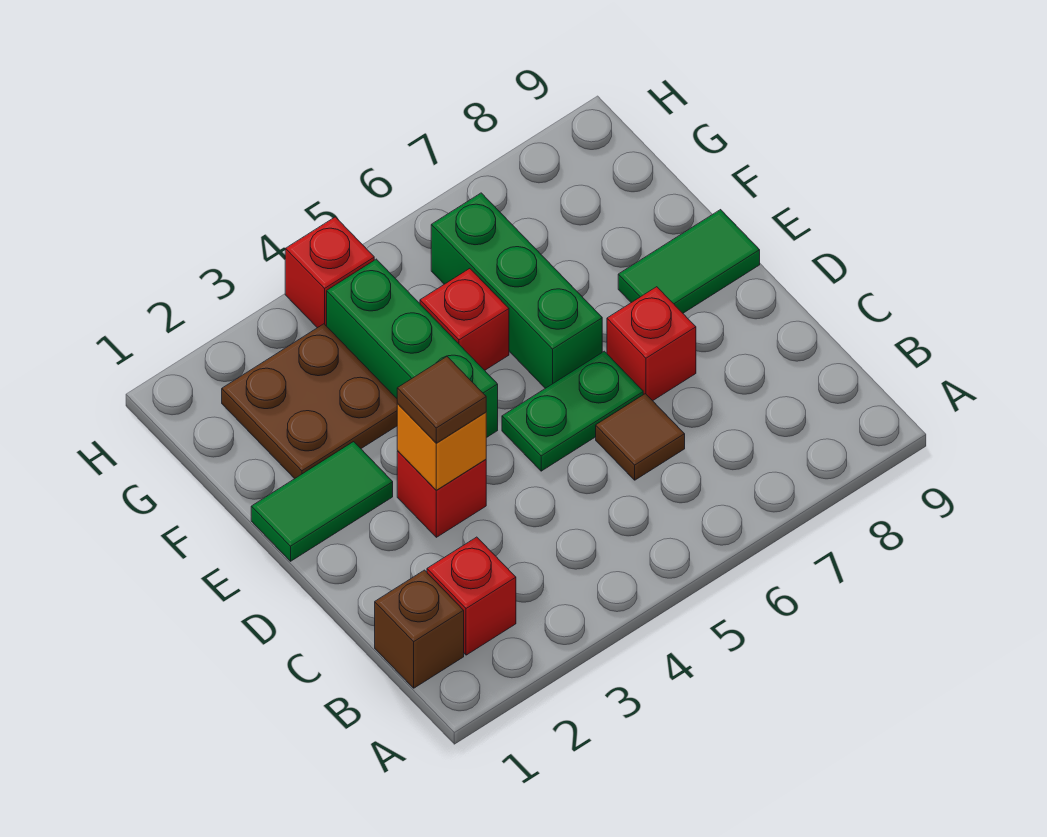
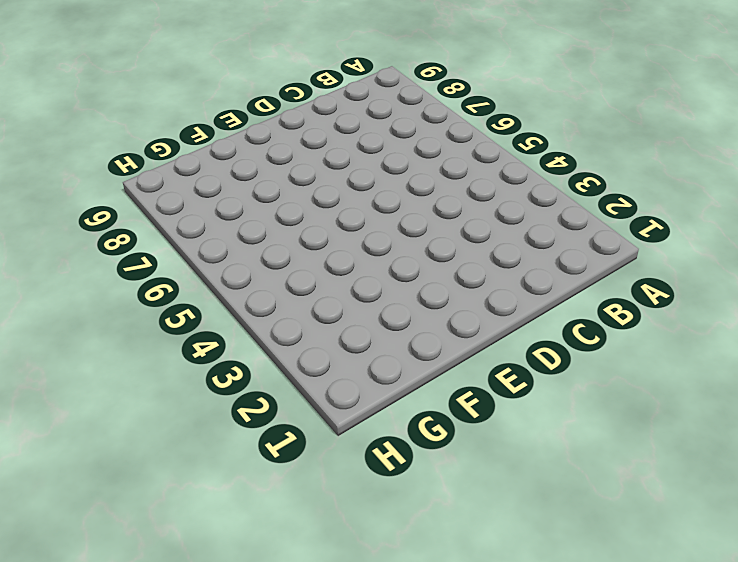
none -> brown brick B1 level 1
none -> red brick B2 level 1
none -> brown tile C6 level 1

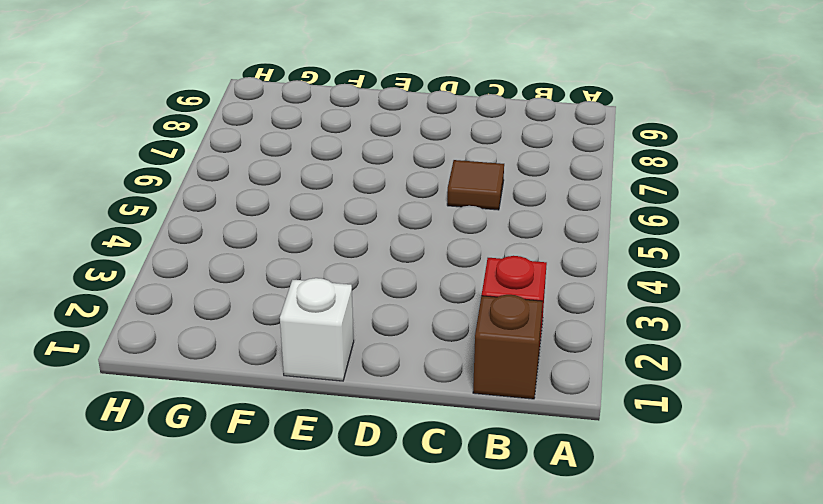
white brick E1 level 1 -> green tile E1:E2 level 1
none -> red brick D3 level 1
none -> green plate D5:D6 level 1
none -> red brick D7 level 1

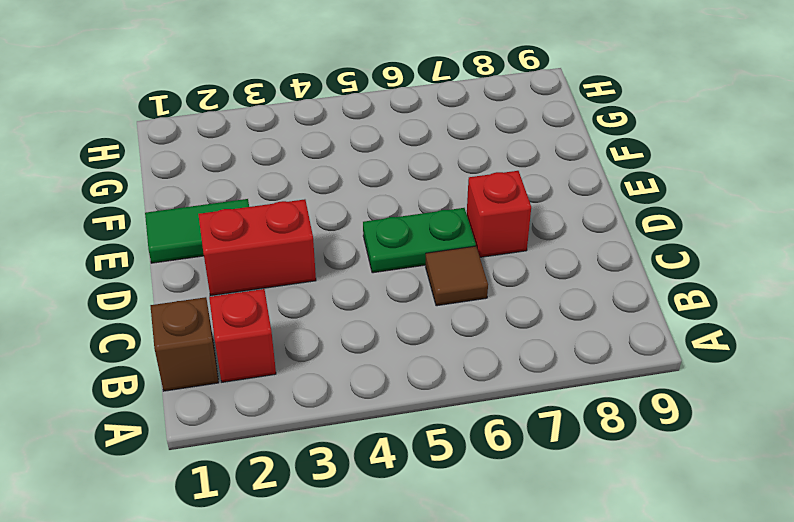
red brick D2:D3 level 1 -> red brick D3 level 1
none -> green brick E4:G4 level 1
none -> green brick E6:G6 level 1
none -> green tile E8:E9 level 1

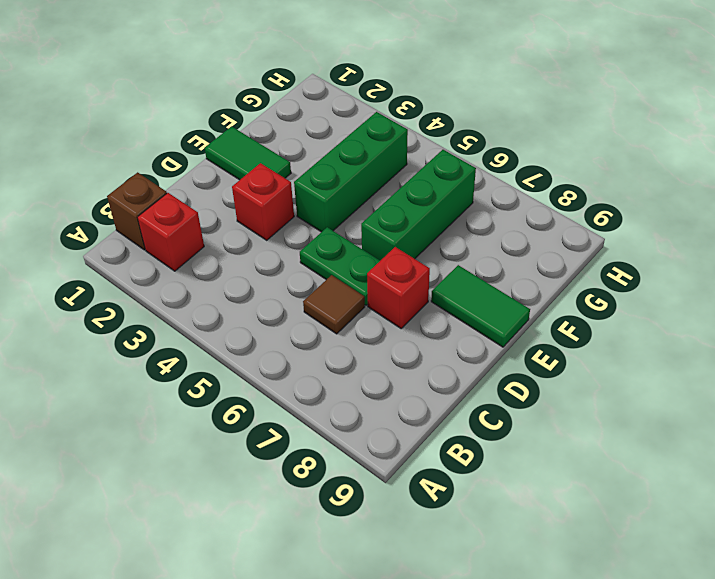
none -> brown plate F2:G3 level 1
none -> red brick F5 level 1
none -> red brick H4 level 1

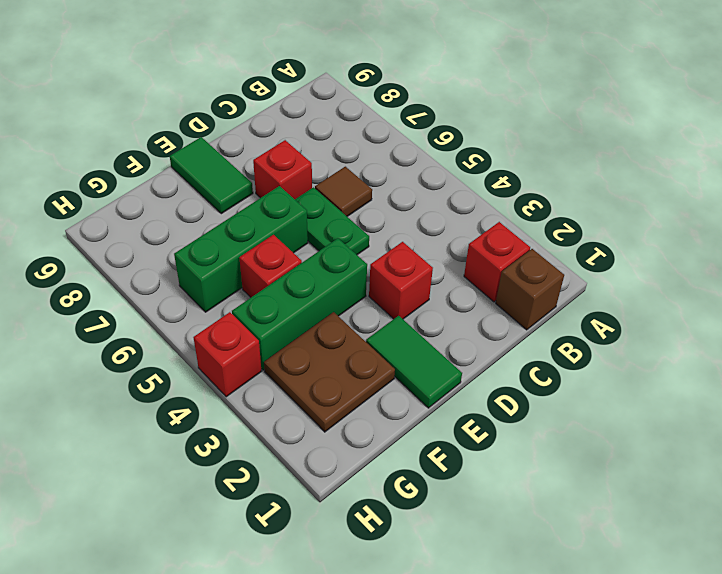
none -> orange brick D3 level 2
none -> brown tile D3 level 3

